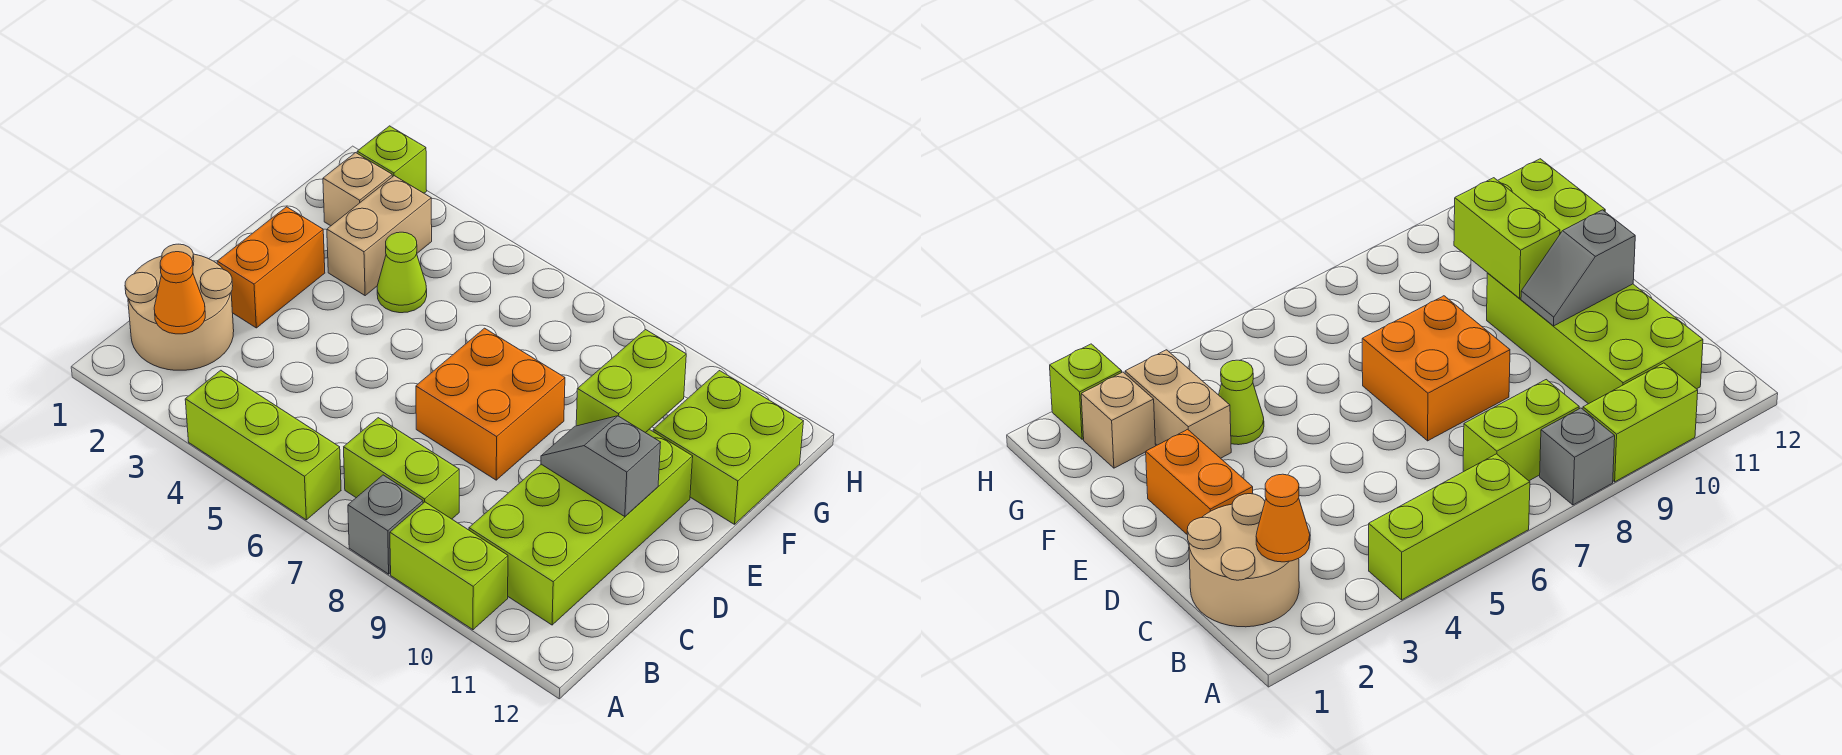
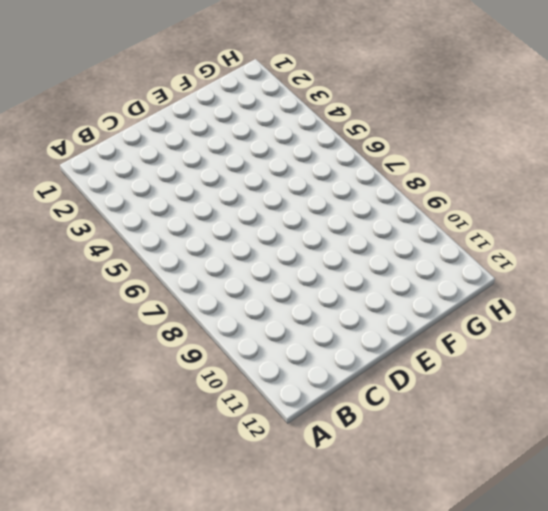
none -> lime brick A4:A6 level 1
none -> grey brick A8 level 1
none -> lime brick A9:A10 level 1

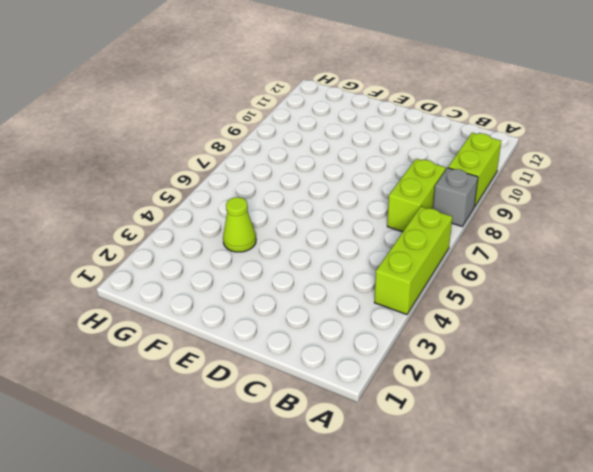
none -> tan round brick B1:C2 level 1
none -> lime brick B10:E11 level 1
none -> orange brick D2:E2 level 1

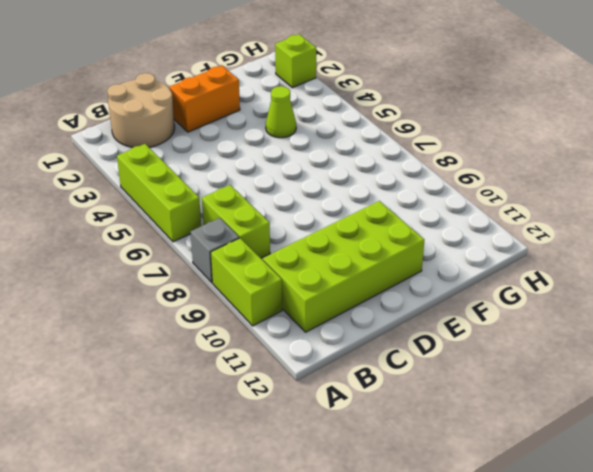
none -> orange brick D7:E8 level 1
none -> tan brick F3:G3 level 1
none -> lime brick F11:G12 level 1

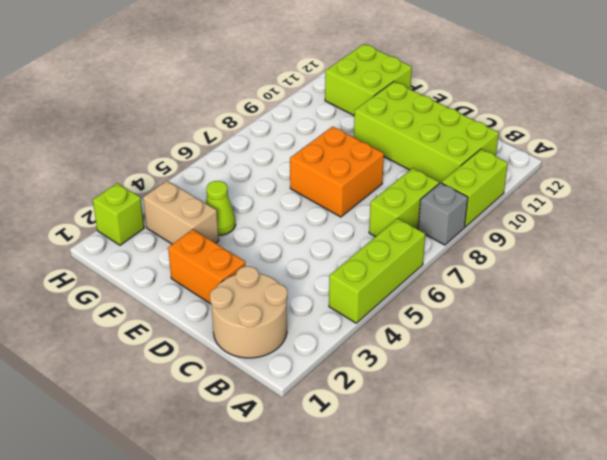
none -> tan brick G2 level 1
none -> orange cone B2 level 2
none -> grey slope D10:D11 level 2 top 11

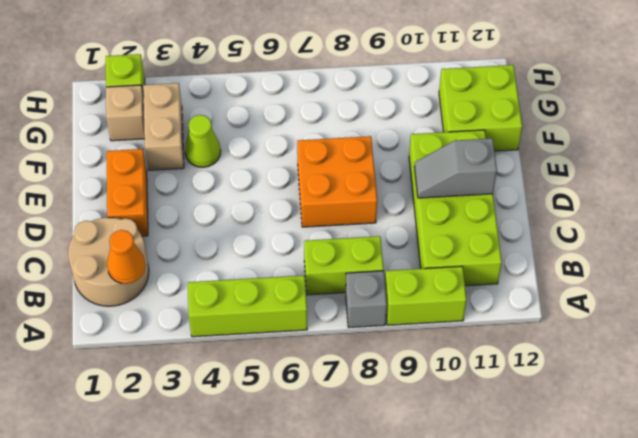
none -> lime brick E10:F10 level 2

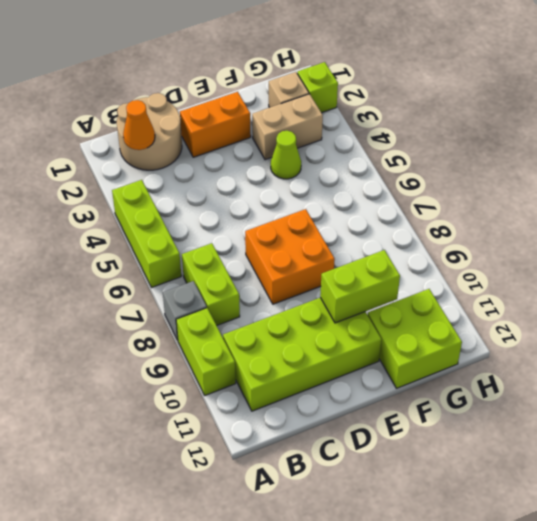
none -> grey slope D10:D11 level 2 top 11

